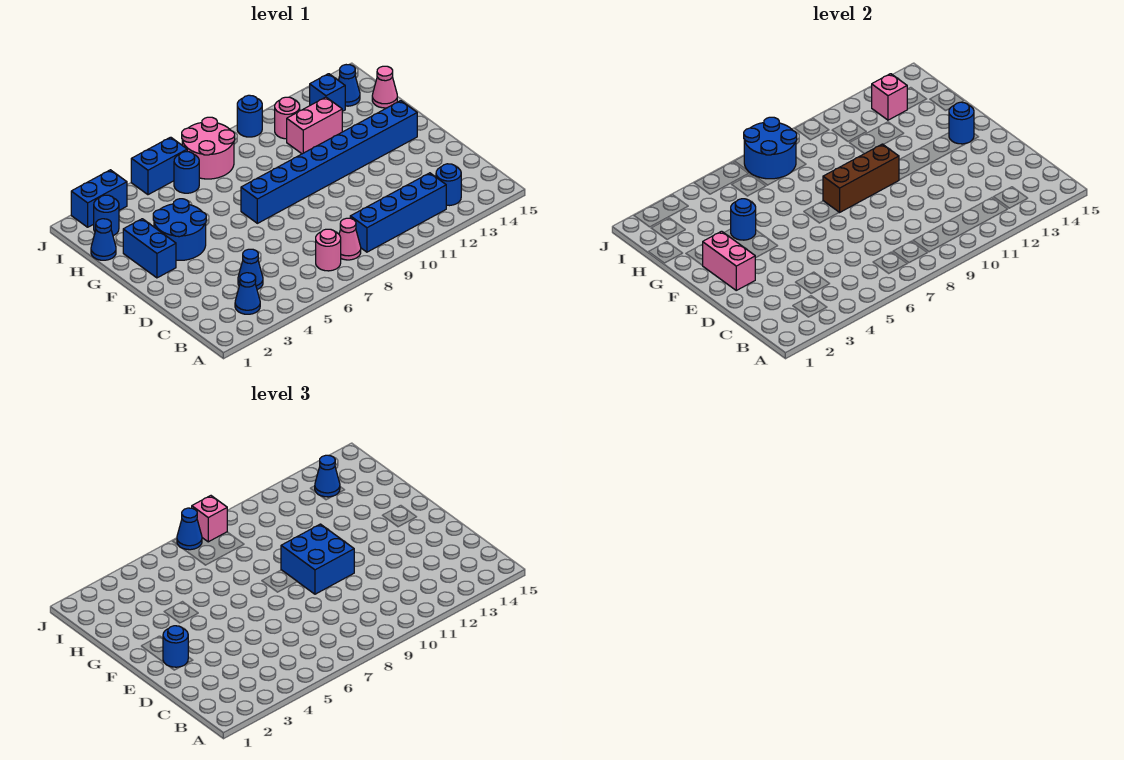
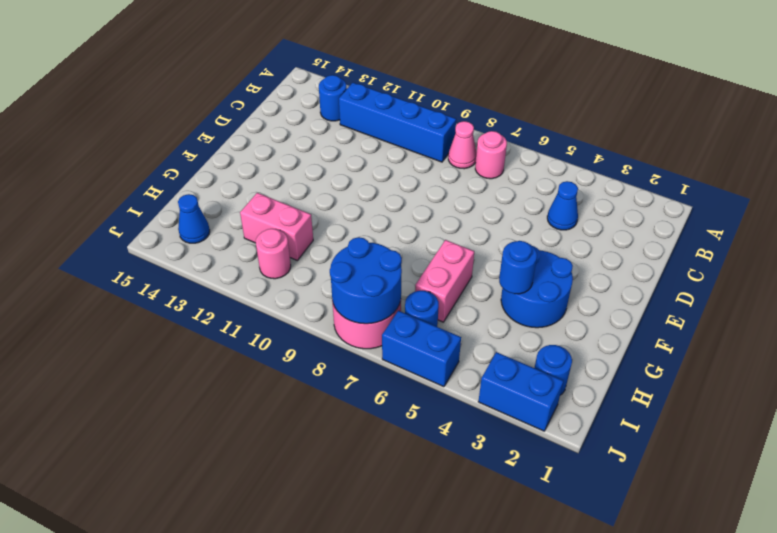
pink brick G6:H6 level 1 -> pink brick E2:F2 level 2
none -> blue cone B3 level 1
none -> blue brick F2:G2 level 1
none -> blue brick F7:F14 level 1
none -> blue cone H1 level 1

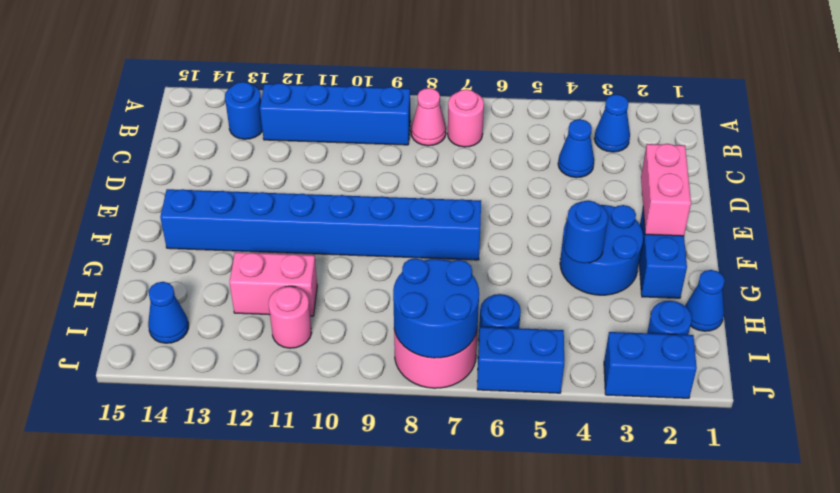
none -> pink cone H15 level 1
none -> blue brick I13 level 1
none -> blue round brick J10 level 1
none -> brown brick F8:F10 level 2

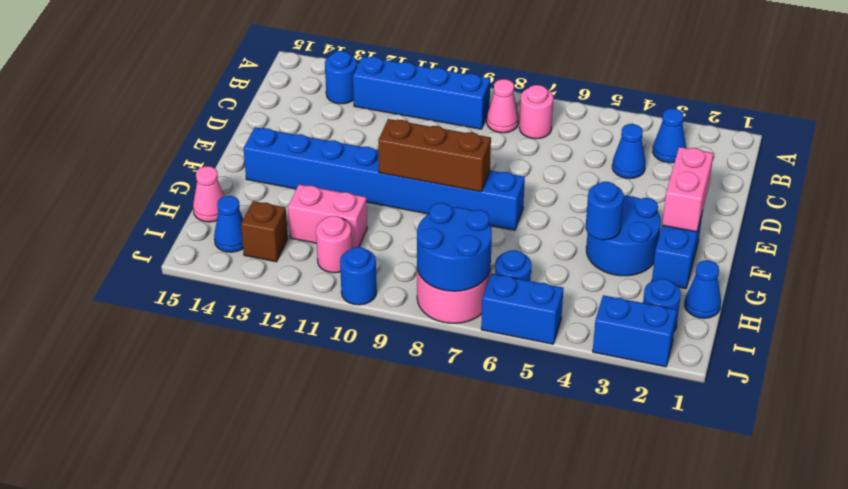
brown brick I13 level 1 -> blue brick I13 level 1
none -> blue round brick F14 level 2
none -> pink brick I13 level 2
none -> blue round brick E2 level 3
none -> blue brick E9:F10 level 3

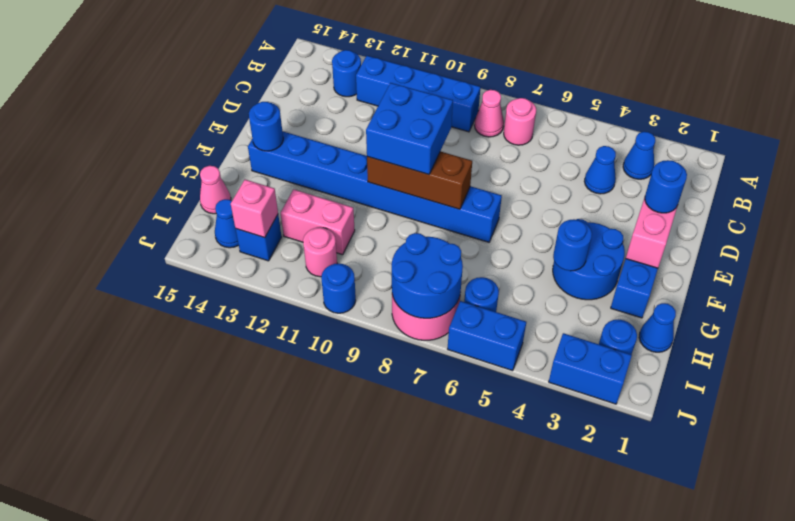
none -> blue cone I13 level 3
none -> blue cone J7 level 3
none -> pink brick J8 level 3

